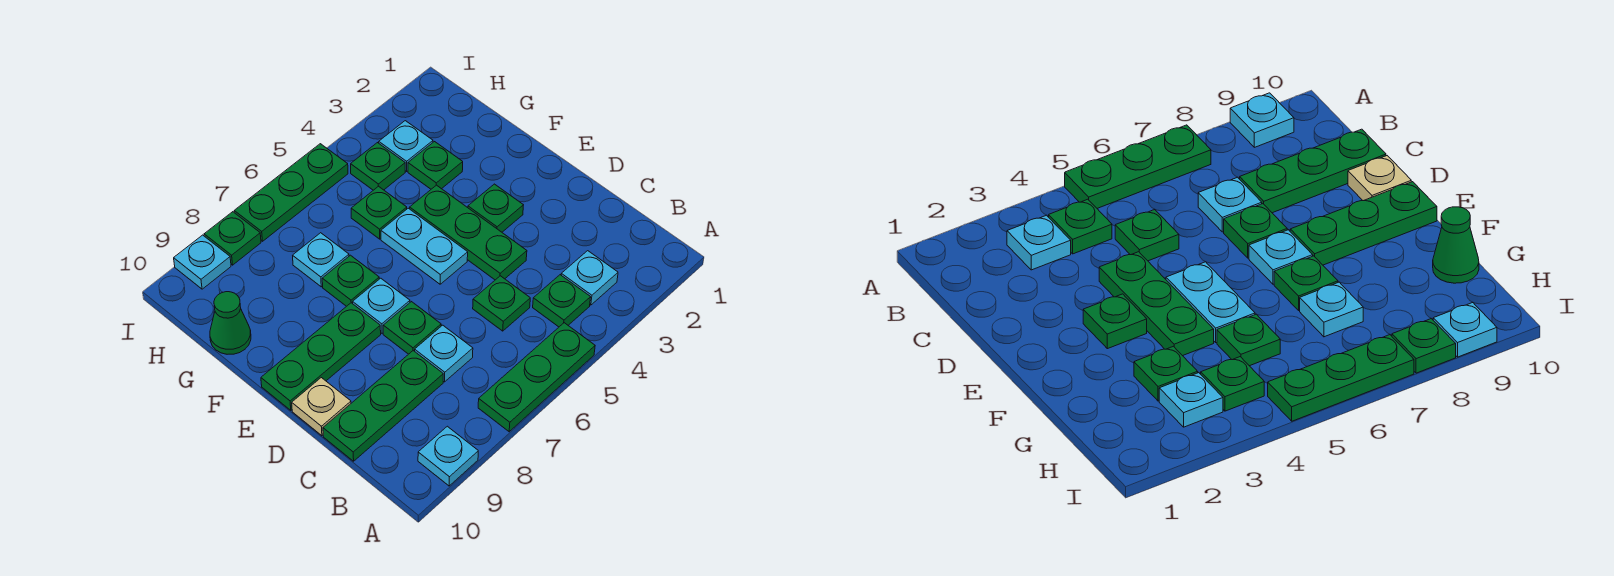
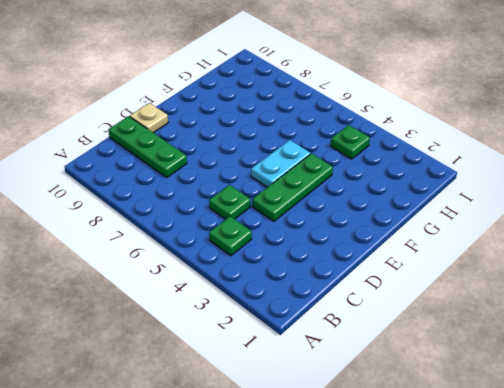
none -> green plate A5:A7 level 1
none -> cyan plate A9 level 1
none -> cyan plate B3 level 1

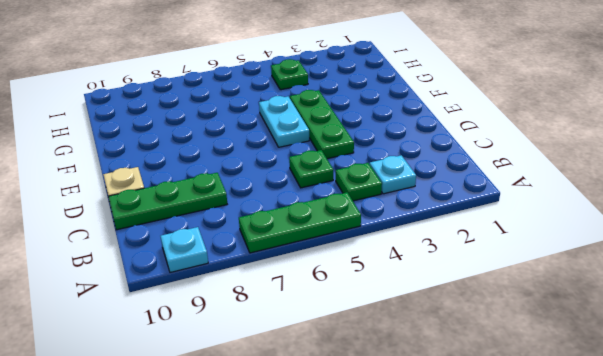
none -> cyan plate C7 level 1
none -> green plate D7 level 1
none -> green plate E3 level 1

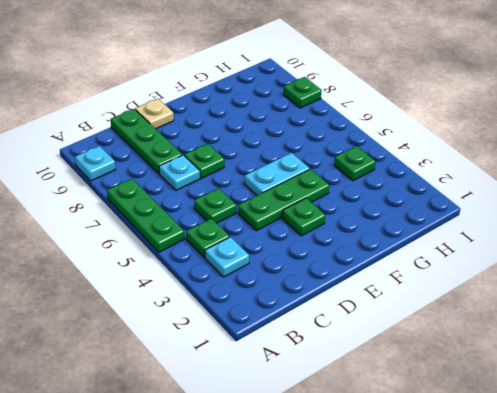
none -> cyan plate E7 level 1
none -> green plate E8:E10 level 1
none -> green plate F7 level 1

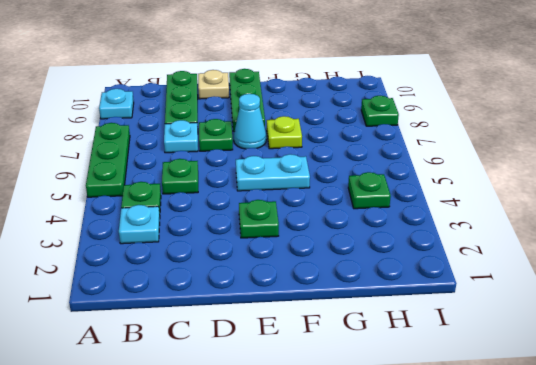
cyan cone E7 level 1 -> cyan plate E7 level 1
lime plate F7 level 1 -> green plate F7 level 1
none -> green plate D4:F4 level 1
none -> green plate G3 level 1
none -> green plate G5 level 1

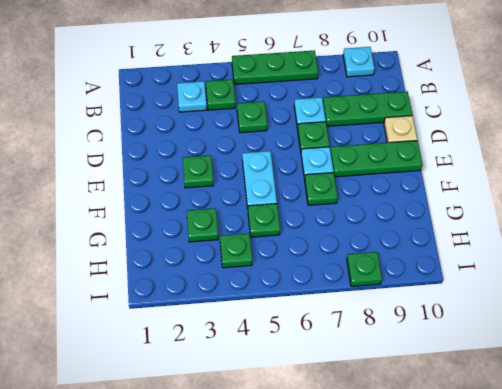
none -> green plate D4:F4 level 1
none -> cyan plate G7 level 1
none -> green cone G10 level 1

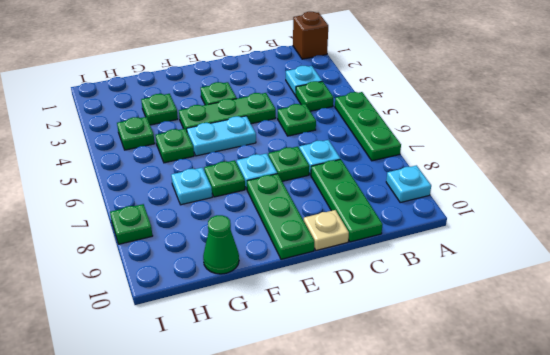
brown brick A1 level 1 -> none
none -> cyan plate H3 level 1
none -> green plate I5:I7 level 1
none -> cyan plate I9 level 1

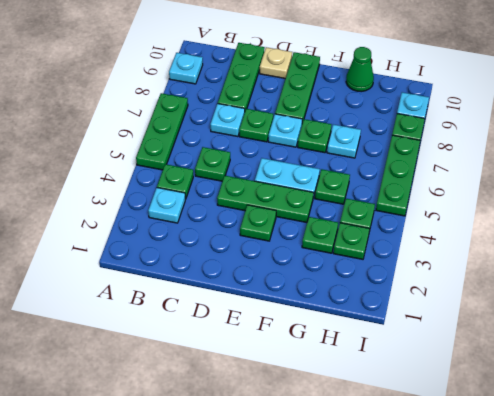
green plate H3 level 1 -> cyan plate H3 level 1

